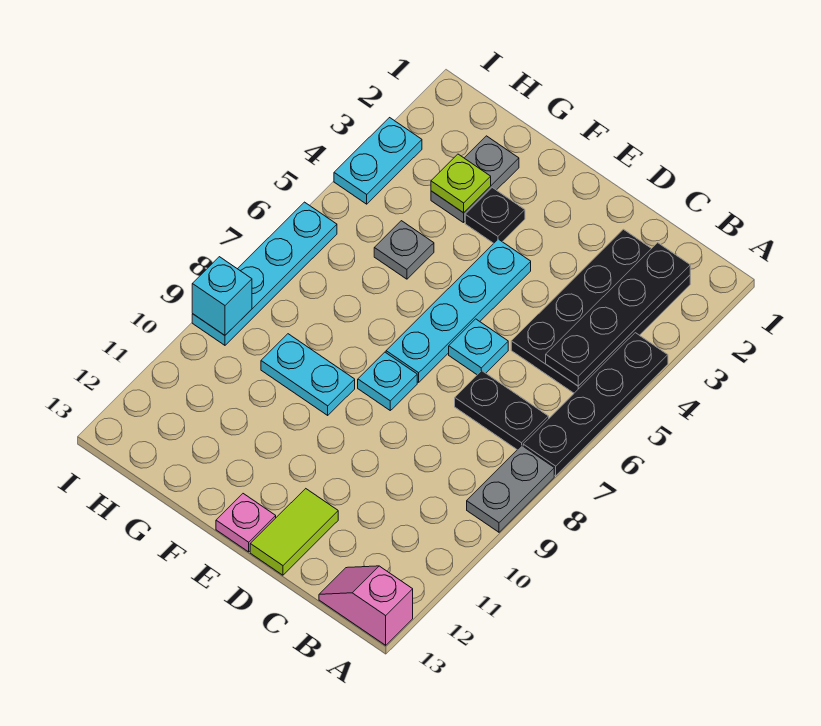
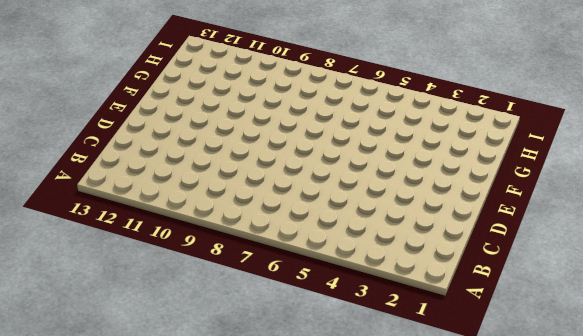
none -> black plate A4:A7 level 1
none -> grey plate A8:A9 level 1
none -> pink slope A13:B13 level 1 top A

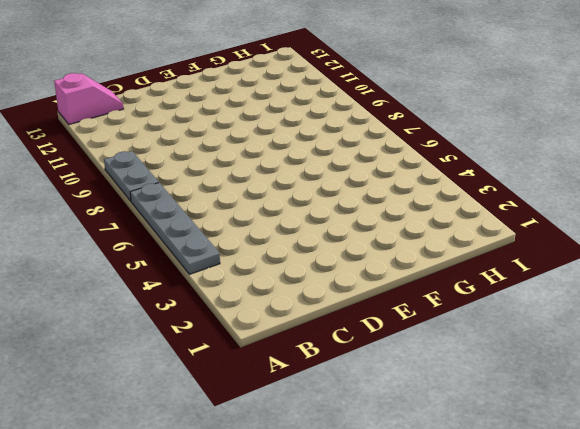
grey plate A4:A7 level 1 -> black plate A4:A7 level 1
none -> black plate B2:C5 level 1
none -> black plate B7:C7 level 1
none -> cyan plate D6 level 1

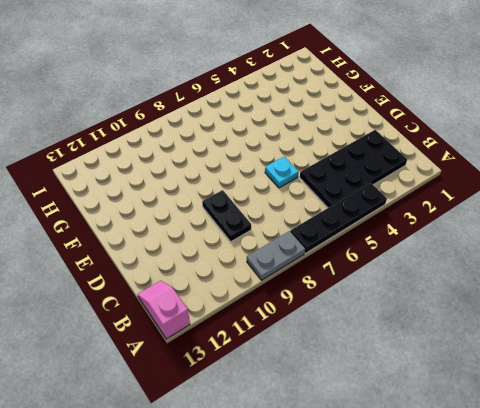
black plate C9:D9 level 1 -> black plate B7:C7 level 1
none -> lime tile D12:D13 level 1
none -> cyan plate E4:E7 level 1
none -> cyan plate E8 level 1

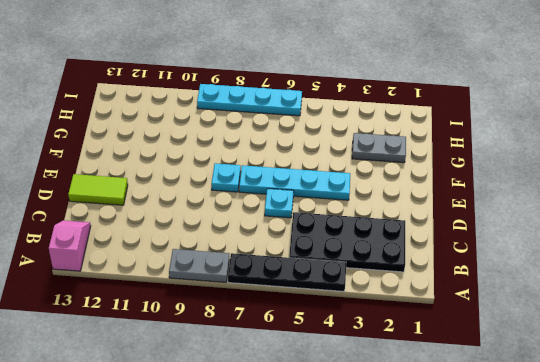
none -> black plate B7:C7 level 1
none -> pink plate E13 level 1
none -> black plate F3 level 1

